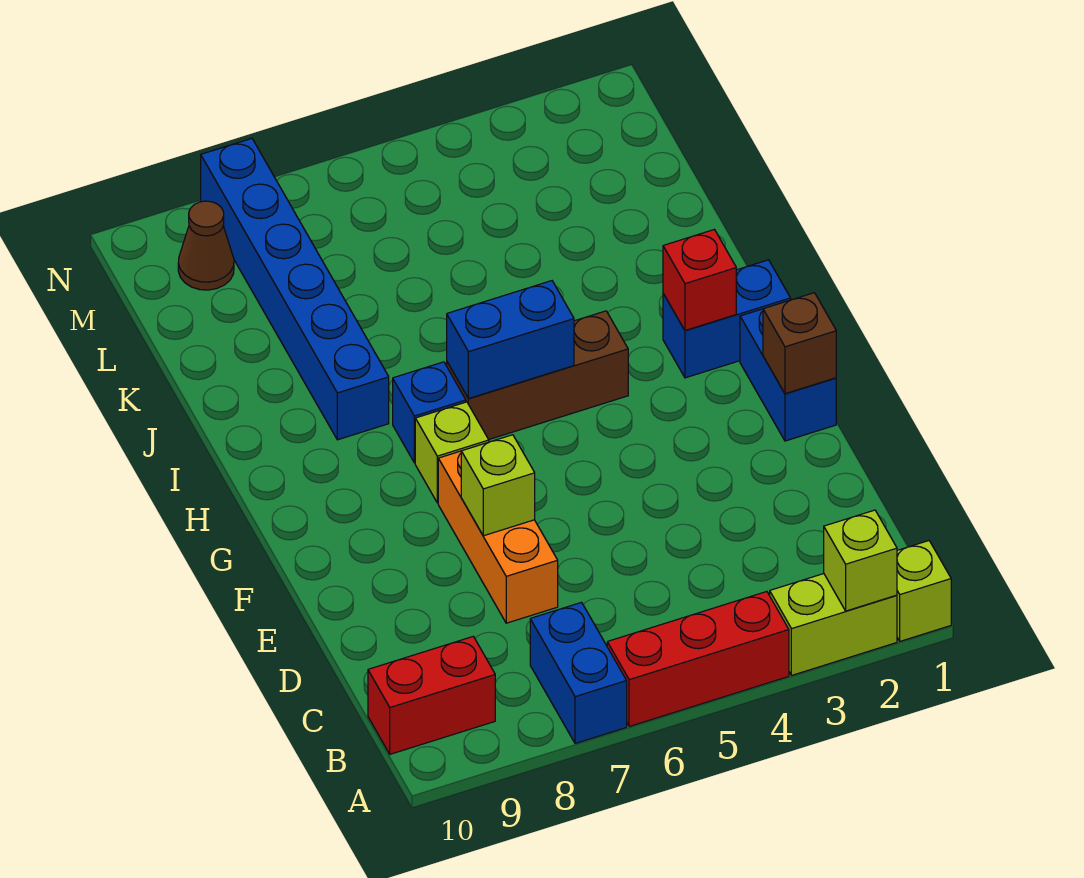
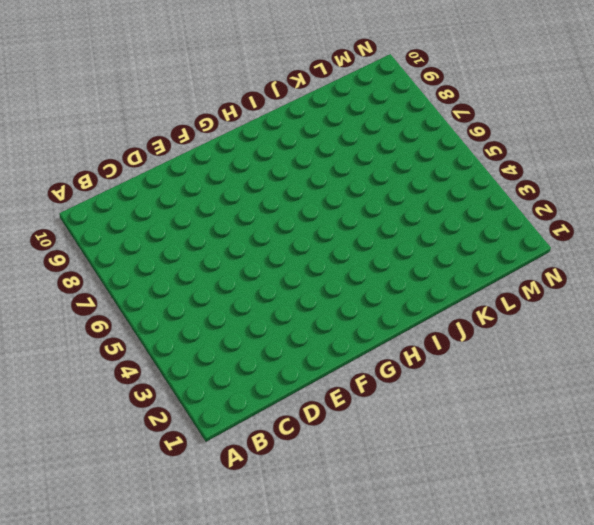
none -> lime brick A1 level 1
none -> lime brick A2:A3 level 1
none -> red brick A4:A6 level 1

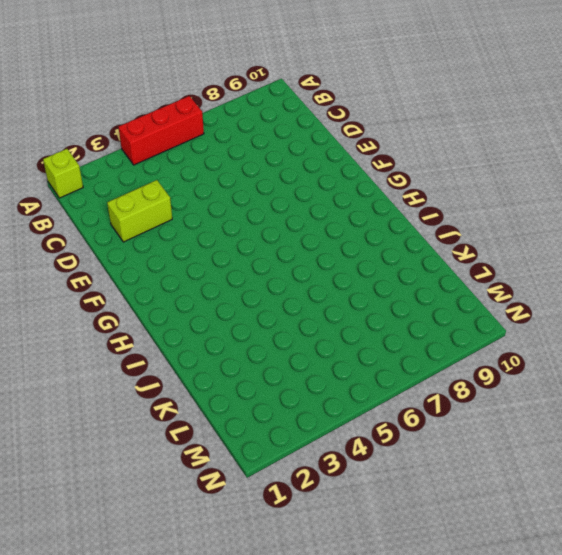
lime brick D2:D3 level 1 -> lime brick A2:A3 level 1
none -> blue brick A7:B7 level 1
none -> red brick B9:B10 level 1
none -> orange brick D7:F7 level 1

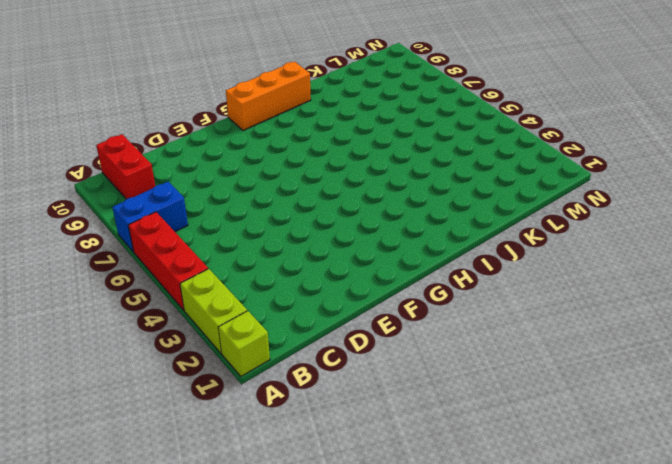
orange brick G10:I10 level 1 -> orange brick D7:F7 level 1
none -> blue brick F1:G1 level 1
none -> lime brick G7 level 1
none -> blue brick H1:H2 level 1

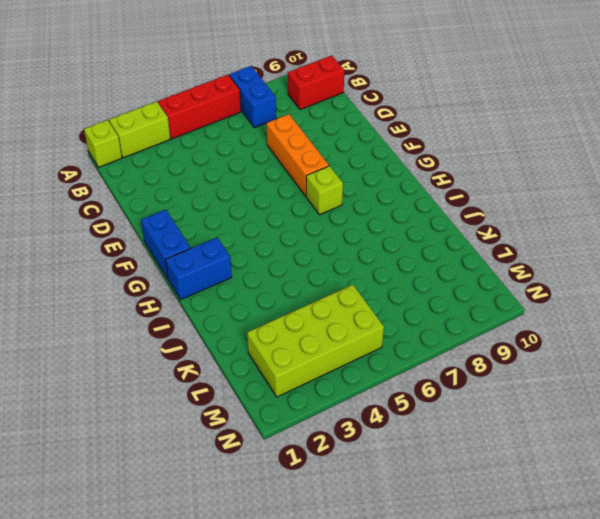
lime brick L2:M5 level 1 -> none
none -> brown brick H4:H6 level 1
none -> blue brick H7 level 1
none -> blue brick I8:N8 level 1

